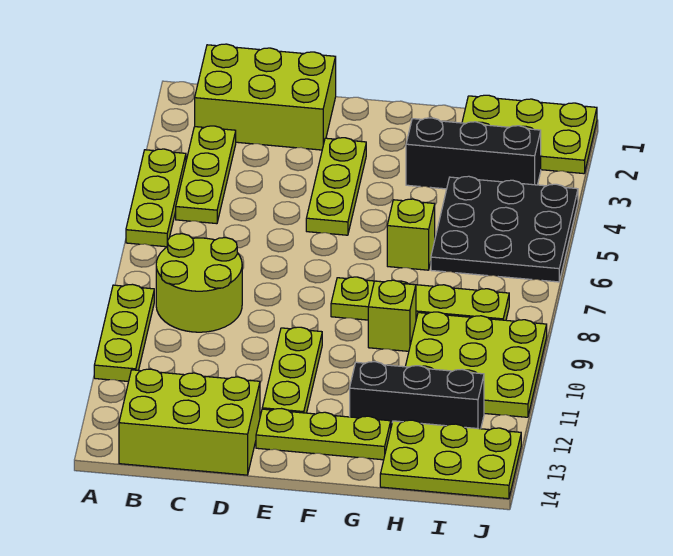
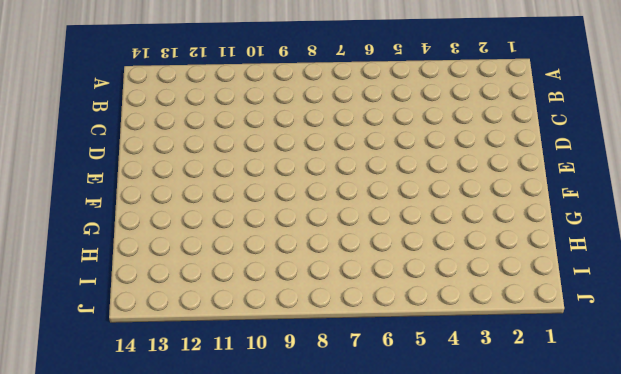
none -> lime plate A4:A6 level 1
none -> lime plate A9:A11 level 1
none -> lime brick B1:D2 level 1

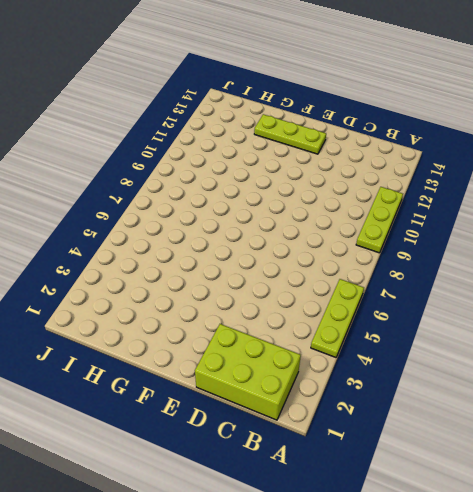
none -> lime plate B3:B5 level 1
none -> lime round brick B8:C9 level 1
none -> lime brick B13:D14 level 1

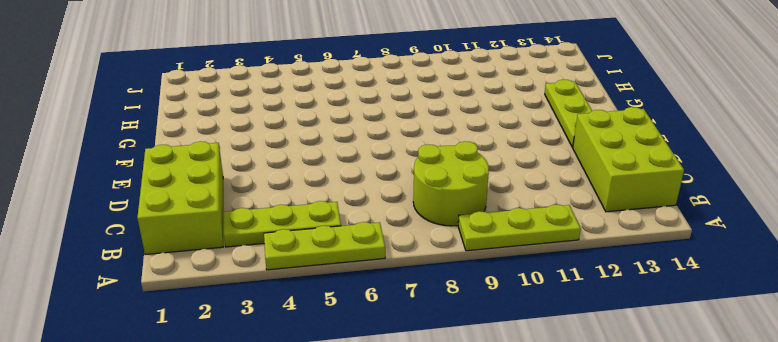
none -> lime plate E3:E5 level 1
none -> lime plate E10:E12 level 1
none -> lime plate F8:I8 level 1

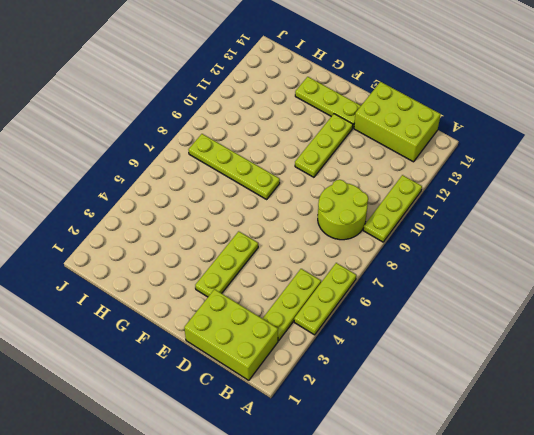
none -> black brick G3:I3 level 1
none -> lime brick G6 level 1
none -> lime brick G9 level 1

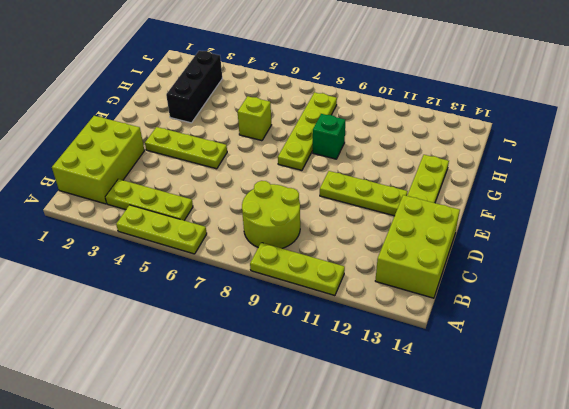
green brick G9 level 1 -> lime brick G9 level 1
none -> black brick G12:I12 level 1
none -> lime plate H1:J2 level 1
none -> black plate H4:J6 level 1

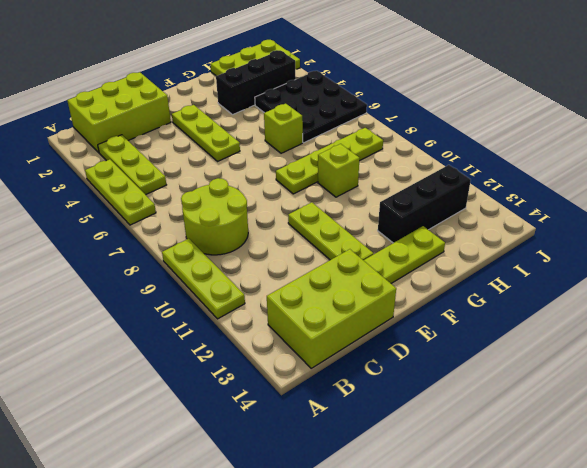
none -> lime plate H9:J11 level 1
none -> lime plate H13:J14 level 1

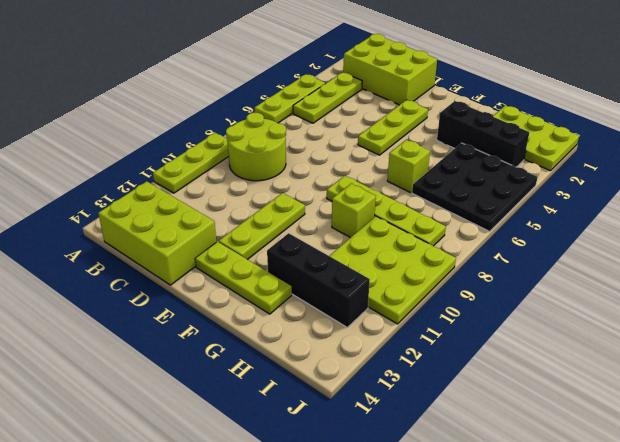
none -> lime plate H13:J14 level 1

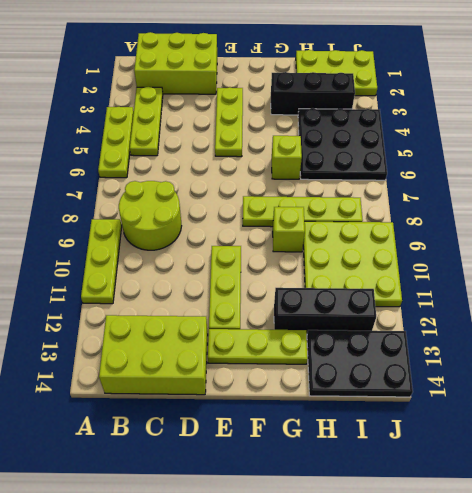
black plate H13:J14 level 1 -> lime plate H13:J14 level 1

